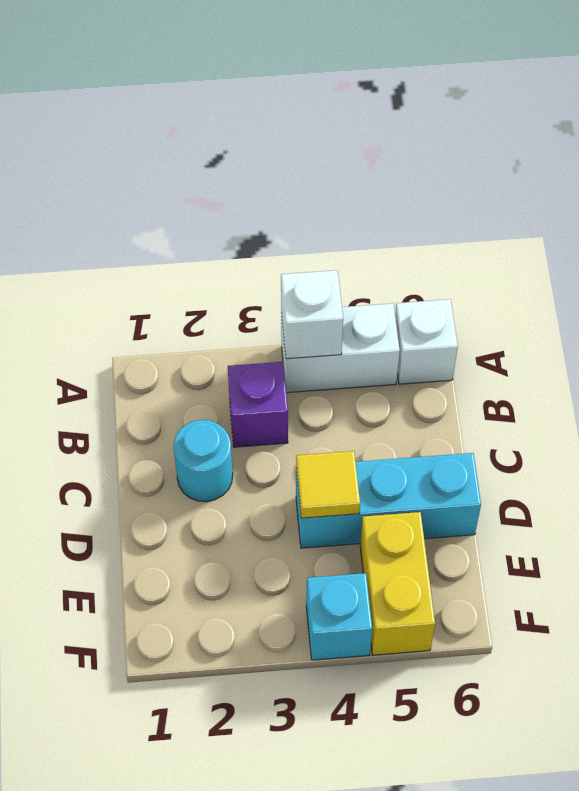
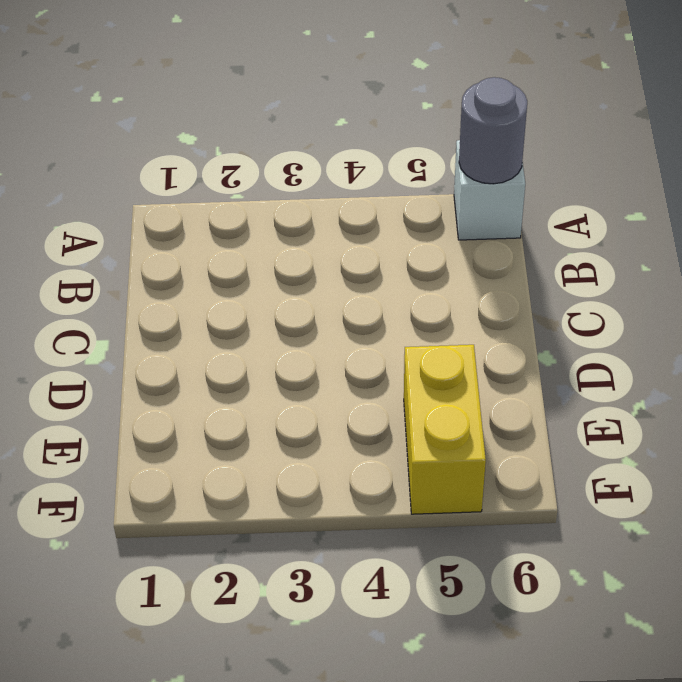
grey round brick A6 level 2 -> none
none -> white brick A4:A5 level 1
none -> purple brick B3 level 1

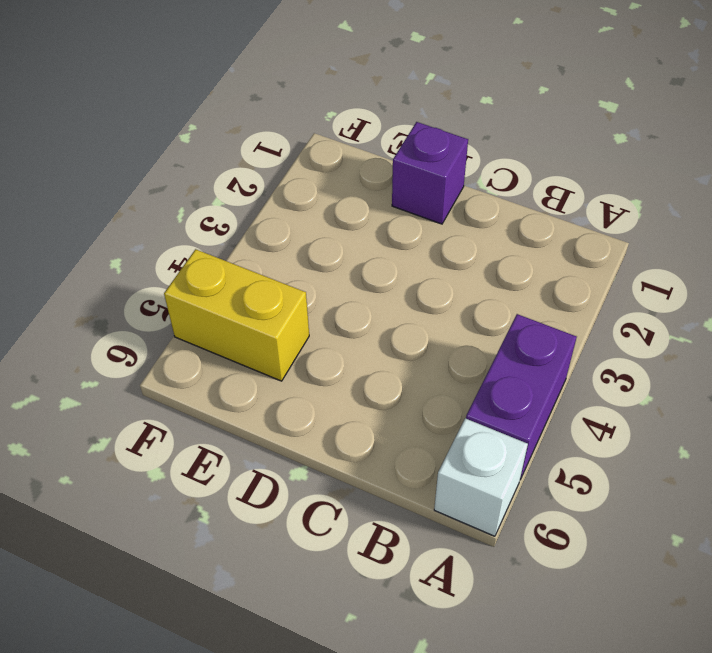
purple brick A4:A5 level 1 -> white brick A4:A5 level 1
purple brick D1 level 1 -> purple brick B3 level 1
none -> cyan round brick C2 level 1
none -> cyan brick D4:D6 level 1

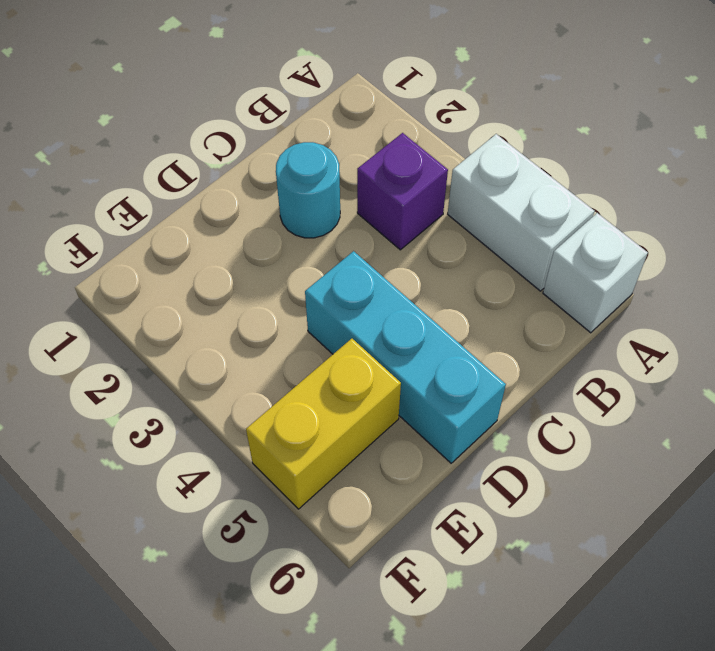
none -> cyan brick F4 level 1
none -> white brick A4 level 2

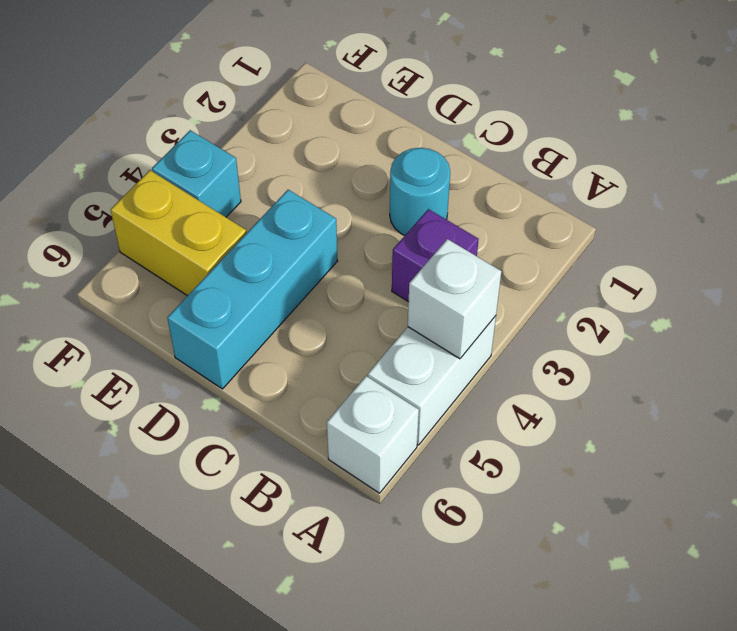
none -> yellow tile D4 level 2

